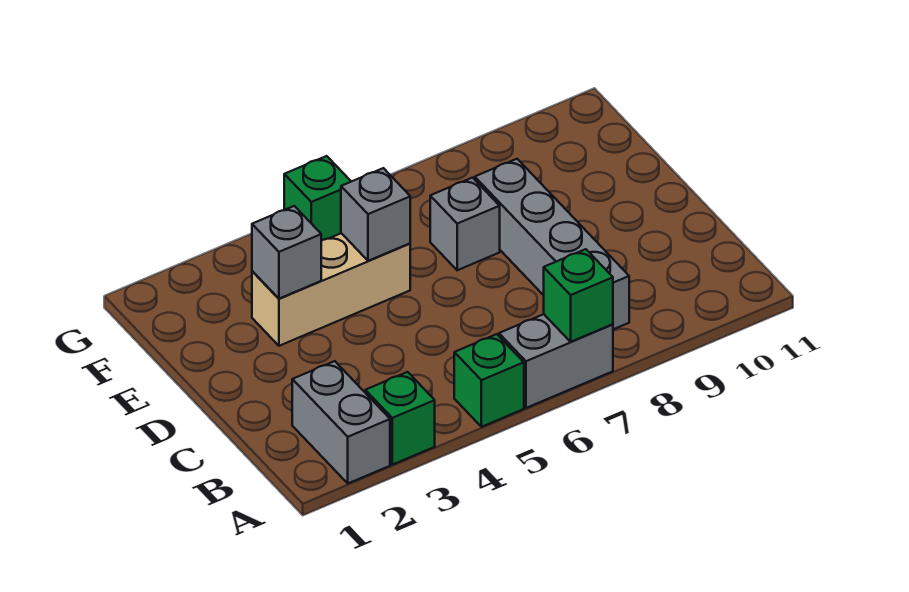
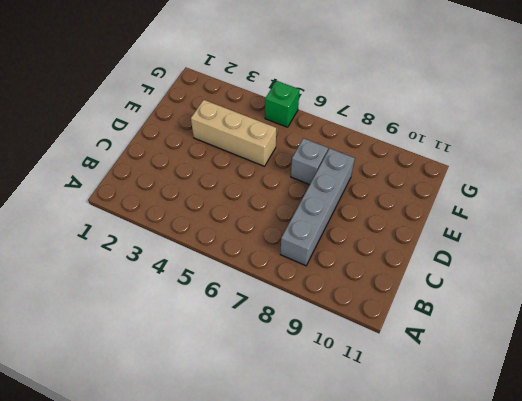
none -> grey brick A2:B2 level 1
none -> green brick A3 level 1

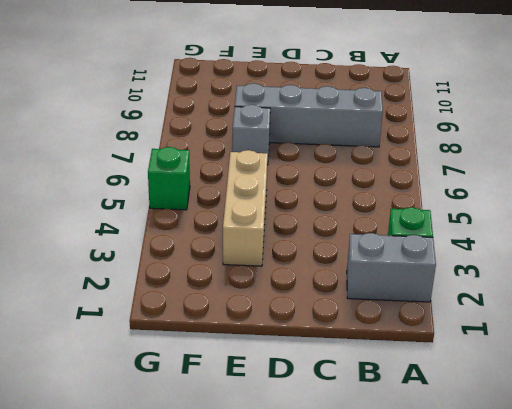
none -> green brick A5 level 1
none -> grey brick A6:A7 level 1

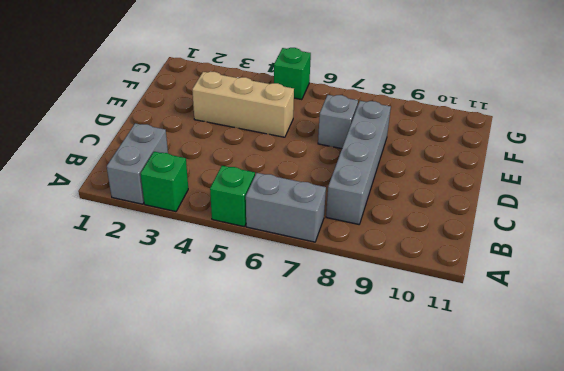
none -> green brick A7 level 2
none -> grey brick E3 level 2

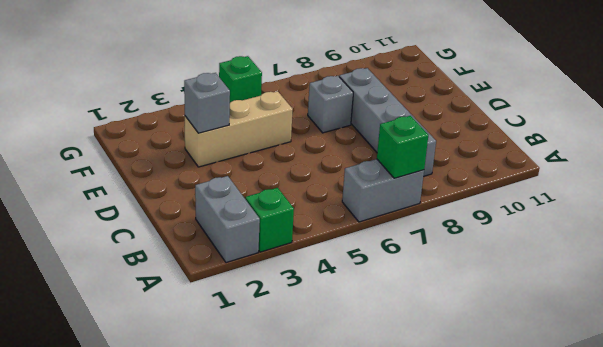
none -> green brick A5 level 1
none -> grey brick E5 level 2

